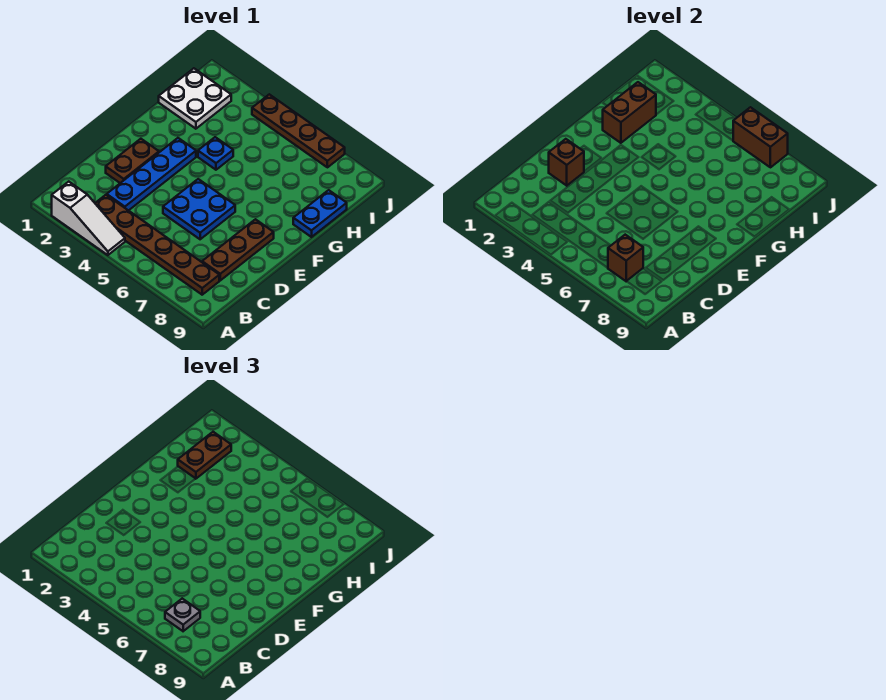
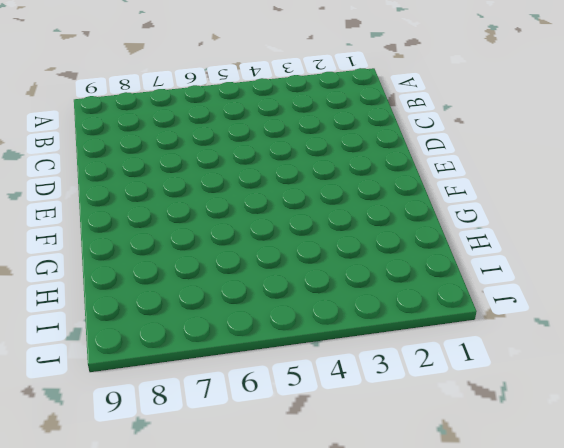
none -> white slope A2:A4 level 1 top 2
none -> brown plate B3:B8 level 1
none -> blue plate C3:F3 level 1

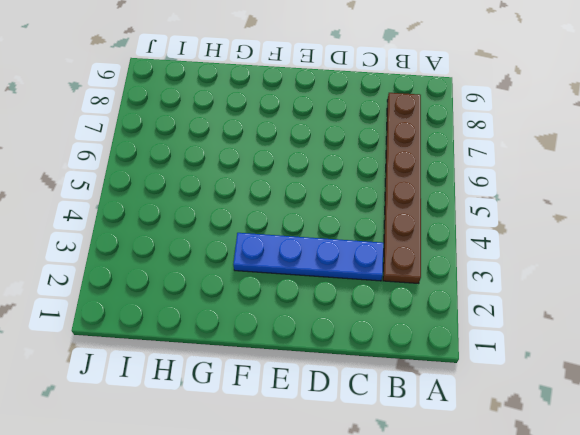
none -> white slope A2:A4 level 1 top 2
none -> brown plate C8:E8 level 1
none -> brown plate D2:E2 level 1

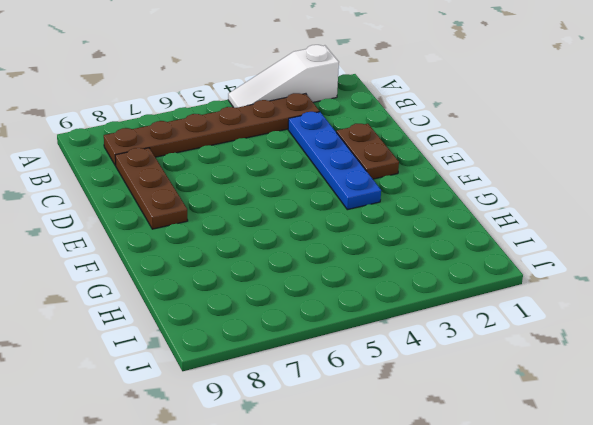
none -> blue plate D5:E6 level 1
none -> blue plate G4 level 1
none -> blue plate G9:H9 level 1

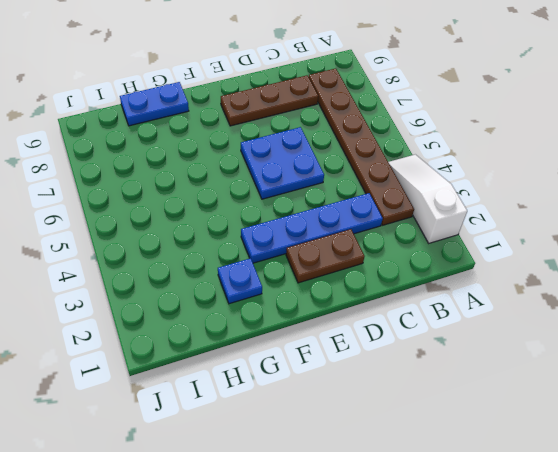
blue plate G2 level 1 -> blue plate G4 level 1
none -> white plate H1:I2 level 1
none -> brown plate J4:J7 level 1
none -> brown brick B7 level 2

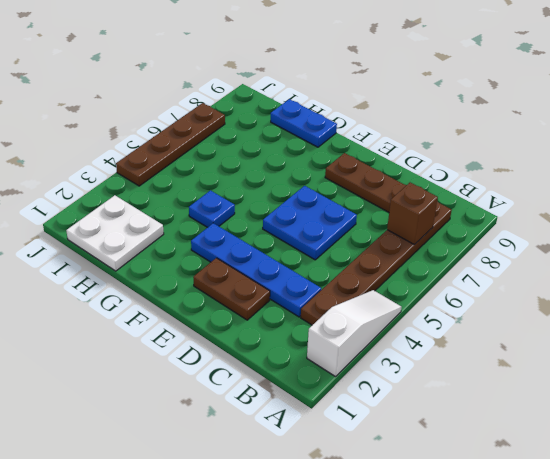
none -> brown brick D2 level 2
none -> brown brick G2:H2 level 2
none -> brown brick J6:J7 level 2

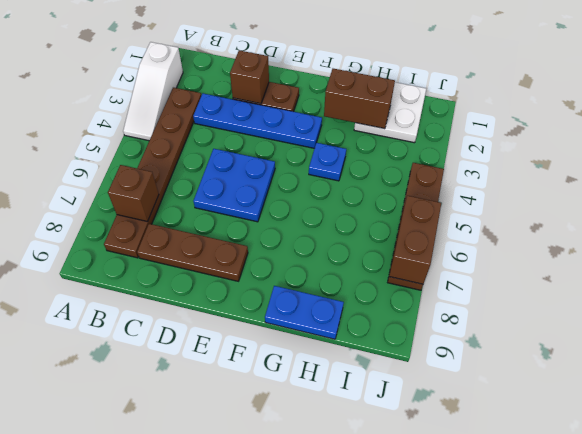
none -> grey plate B7 level 3
none -> brown plate H2:I2 level 3

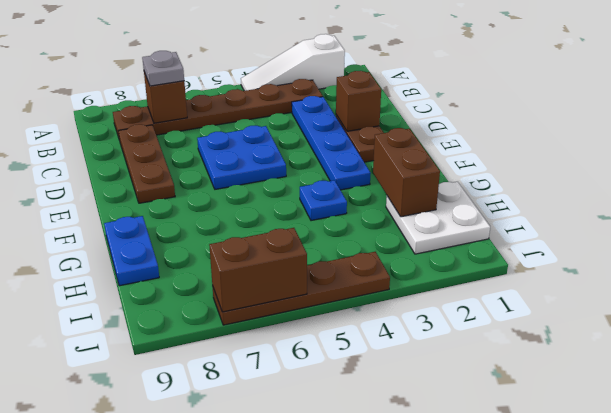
none -> brown plate H2:I2 level 3

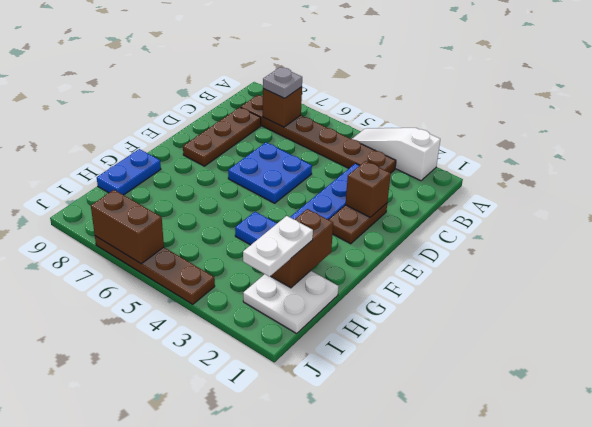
white plate H2:I2 level 3 -> brown plate H2:I2 level 3

